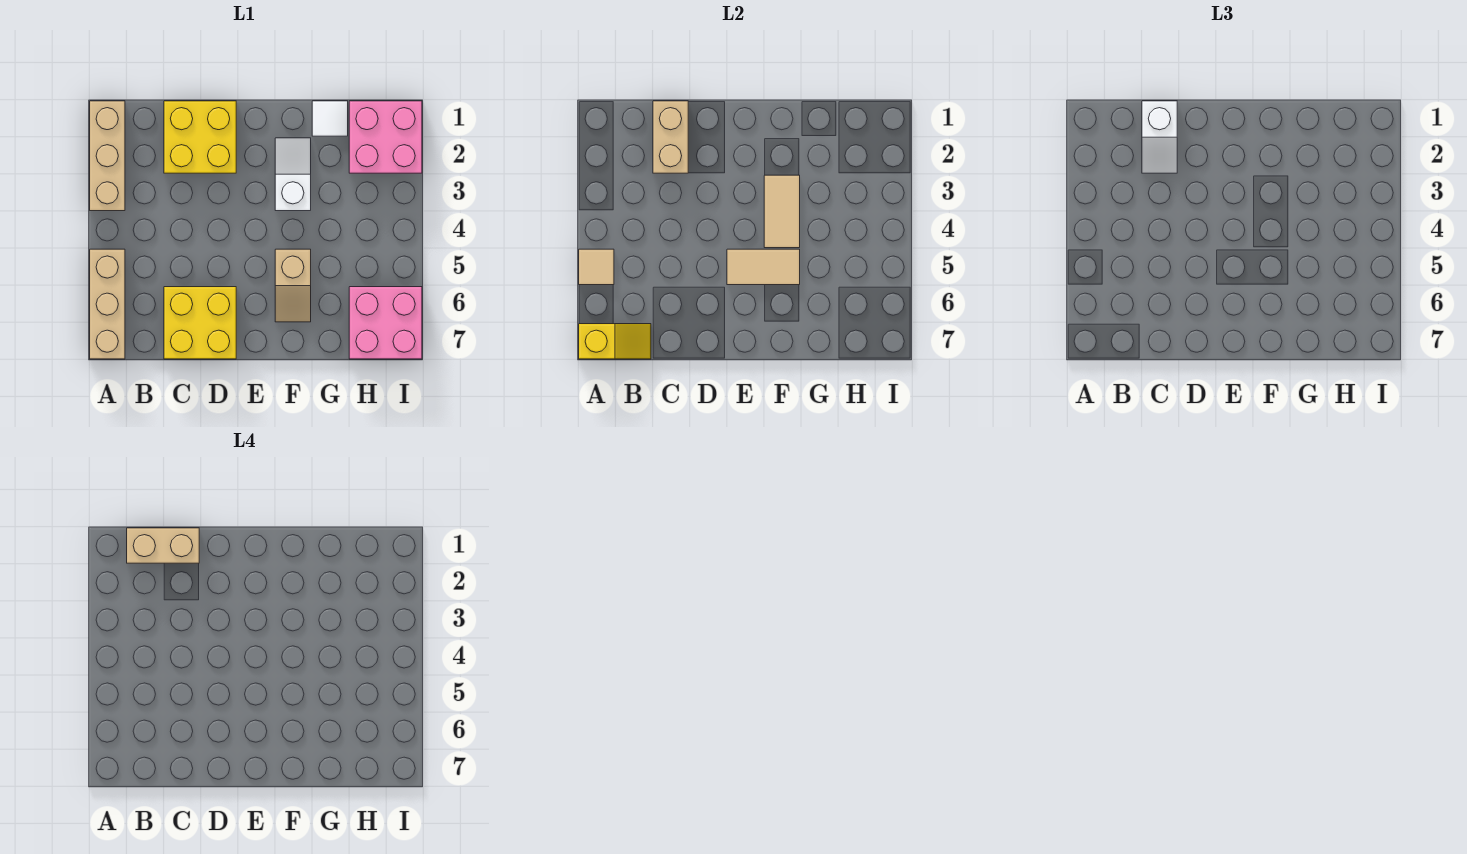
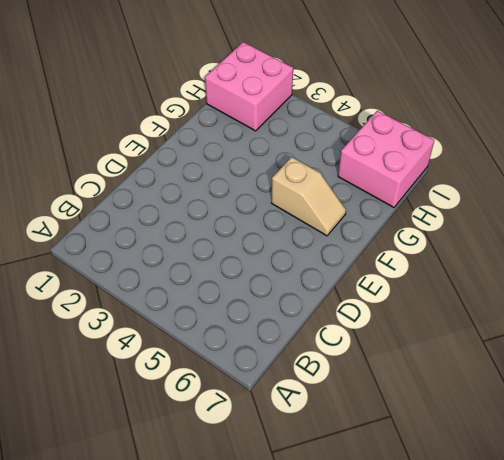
none -> tan brick A1:A3 level 1
none -> tan brick A5:A7 level 1
none -> yellow brick C1:D2 level 1

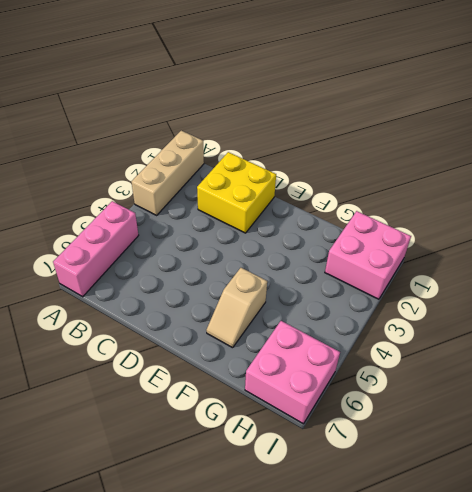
pink brick A5:A7 level 1 -> tan brick A5:A7 level 1
none -> yellow brick C6:D7 level 1
none -> white slope F2:F3 level 1 top 3
none -> white tile G1 level 1

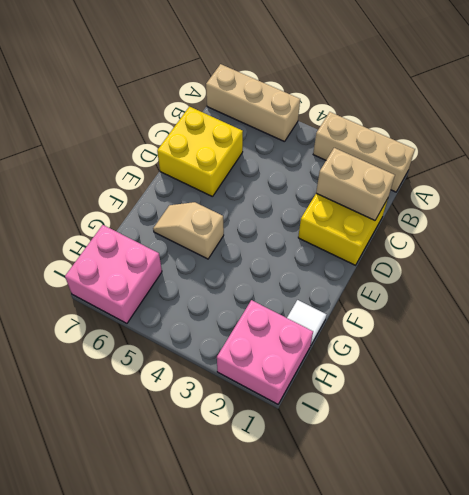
none -> white slope F2:F3 level 1 top 3
none -> tan tile A5 level 2
none -> yellow slope A7:B7 level 2 top A

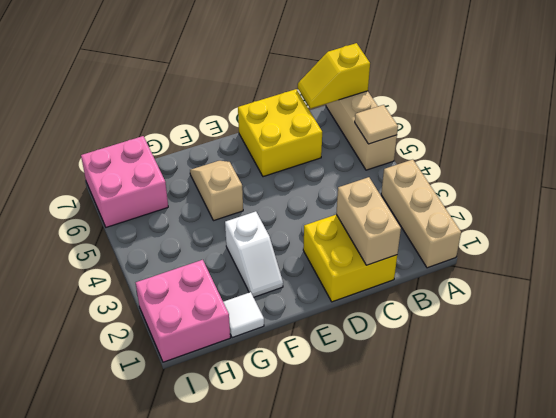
none -> tan tile E5:F5 level 2
none -> tan tile F3:F4 level 2
none -> white slope C1:C2 level 3 top 1

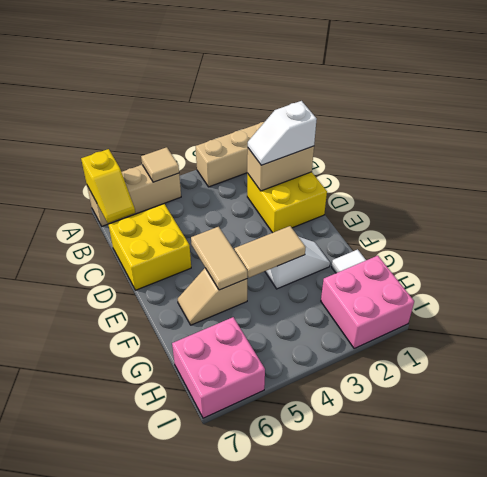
none -> tan brick B1:C1 level 4

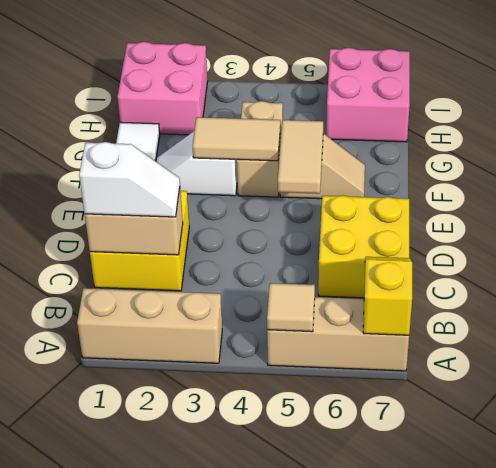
tan brick F4:G4 level 1 -> tan brick B1:C1 level 4

